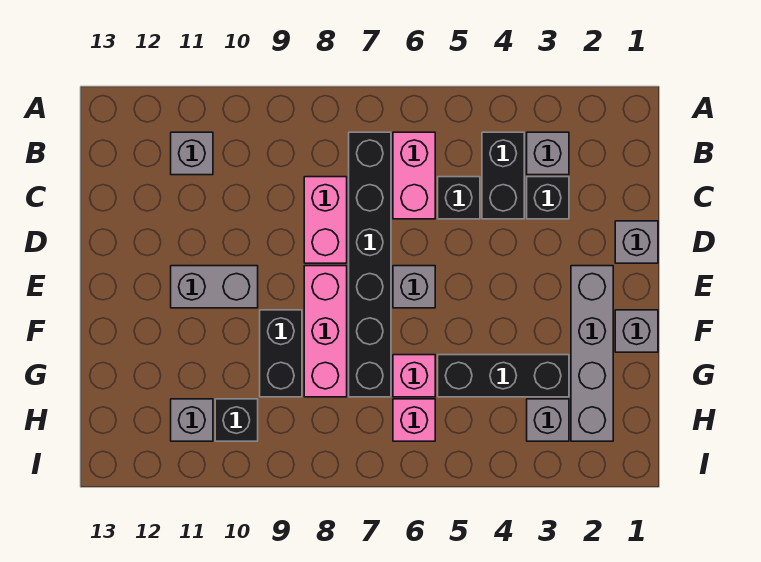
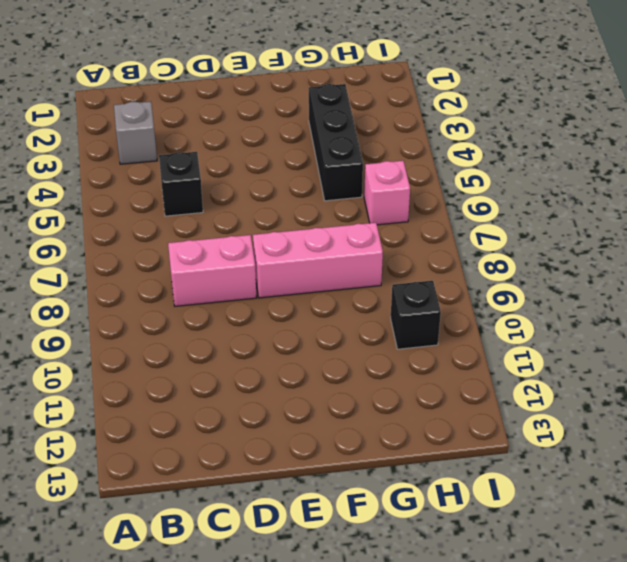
none -> black brick B4:C4 level 1
none -> pink brick B6:C6 level 1
none -> black brick B7:G7 level 1

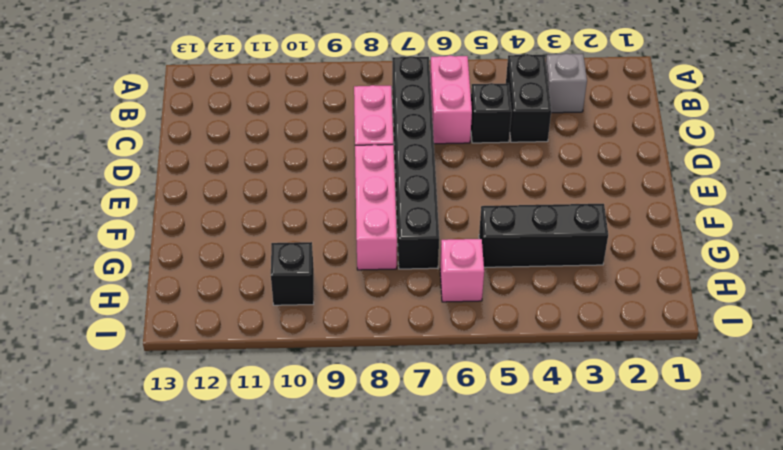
none -> grey brick B11 level 1
none -> black brick C3 level 1
none -> grey brick D1 level 1

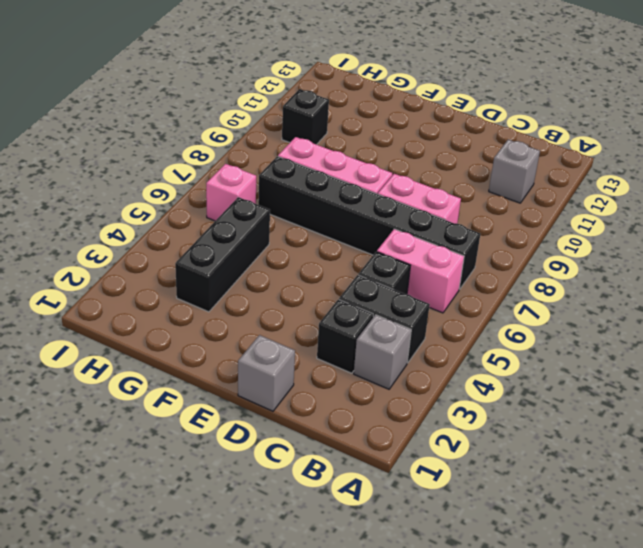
none -> grey brick E2:H2 level 1
none -> grey brick E6 level 1
none -> grey brick E10:E11 level 1

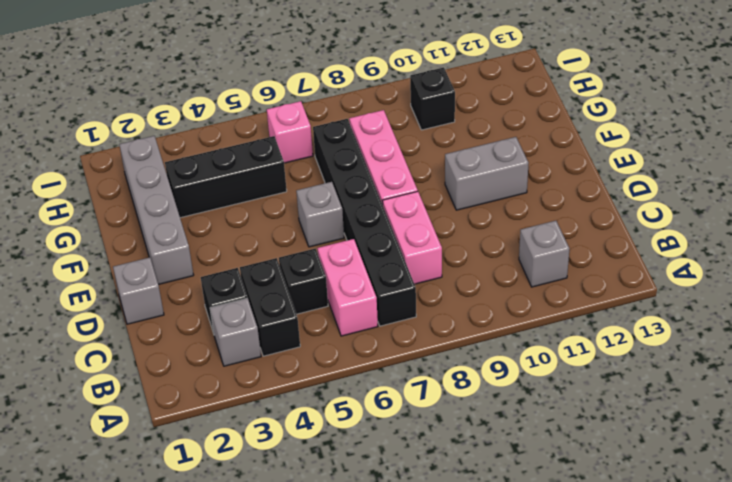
none -> grey brick F1 level 1
none -> black brick F9:G9 level 1
none -> pink brick G6 level 1

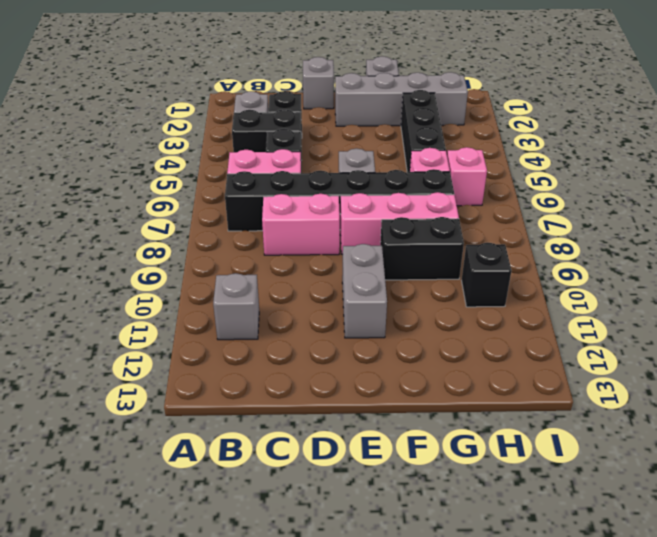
none -> grey brick H3 level 1
none -> grey brick H11 level 1

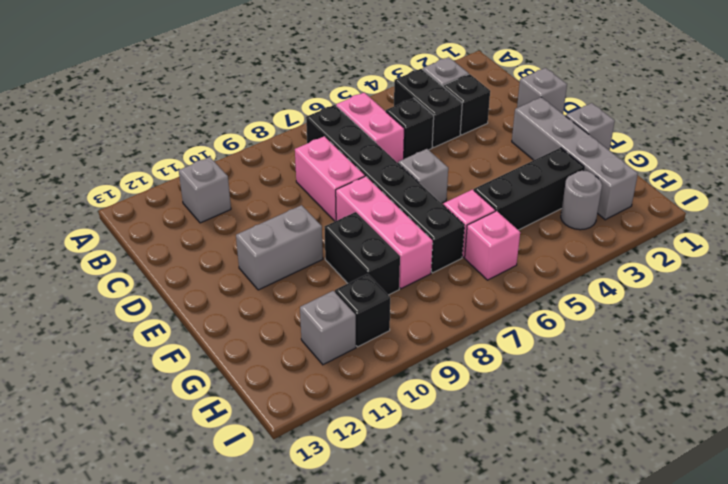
grey round brick H3 level 1 -> grey brick H3 level 1

